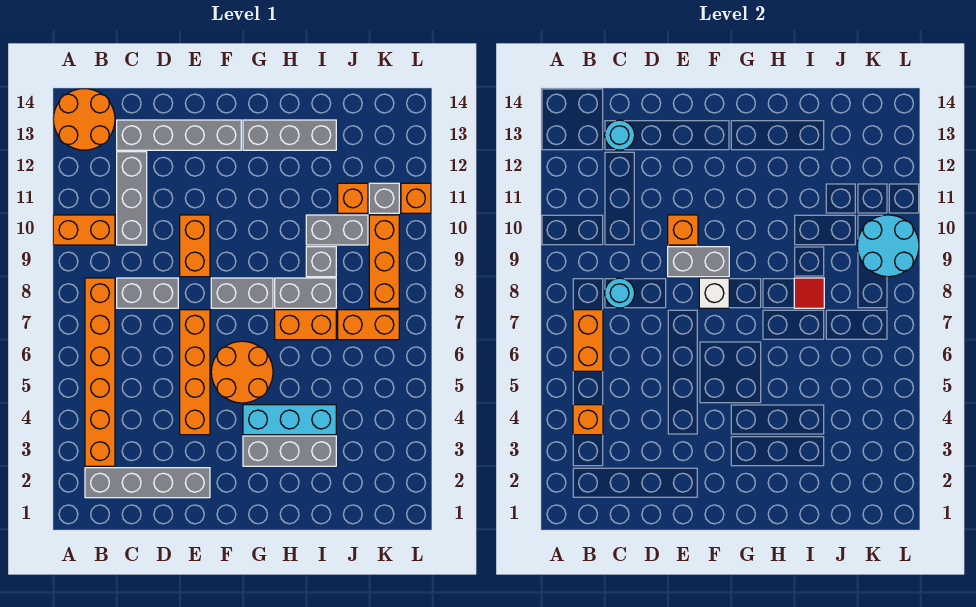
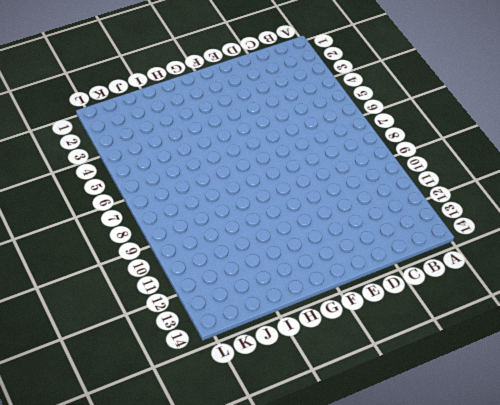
none -> orange brick A10:B10 level 1
none -> orange round brick A13:B14 level 1
none -> grey brick B2:E2 level 1
none -> orange brick B3:B8 level 1

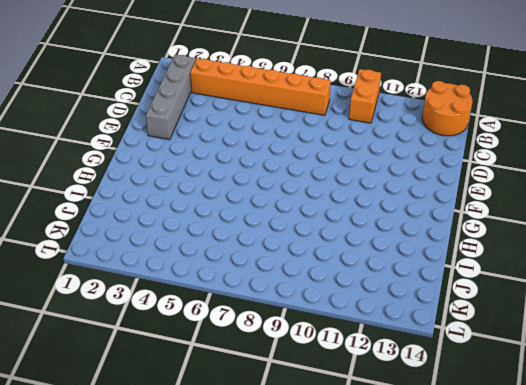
none -> grey brick C8:D8 level 1
none -> grey brick C10:C12 level 1
none -> grey brick C13:F13 level 1
none -> orange brick E4:E7 level 1

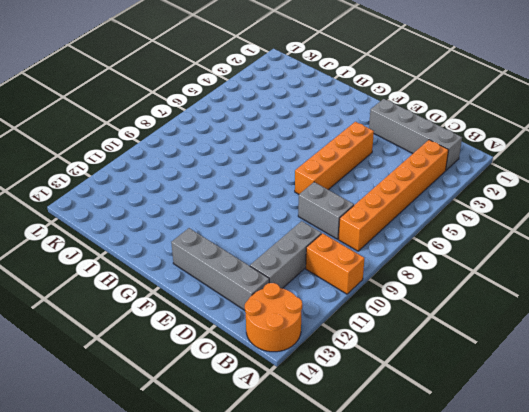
none -> orange brick E9:E10 level 1
none -> orange round brick F5:G6 level 1
none -> grey brick F8:G8 level 1
none -> grey brick G3:I3 level 1

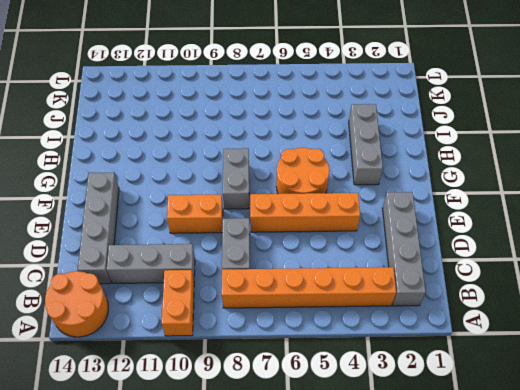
none -> cyan brick G4:I4 level 1
none -> grey brick G13:I13 level 1
none -> orange brick H7:I7 level 1
none -> grey brick H8:I8 level 1

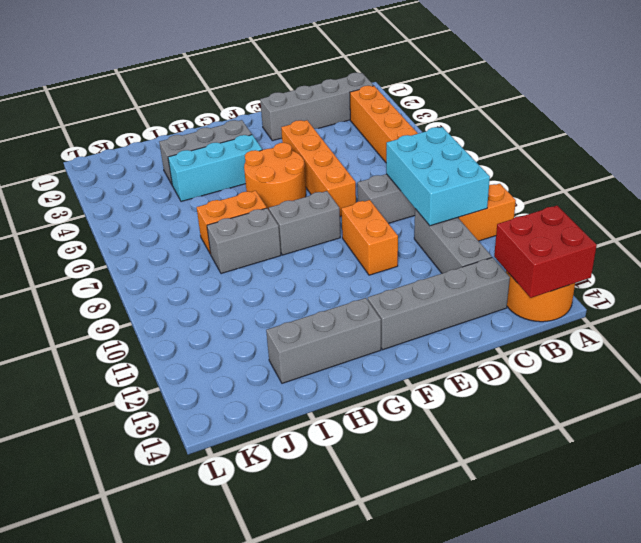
red brick A13:B14 level 2 -> none
cyan brick B8:C10 level 2 -> cyan round brick C8 level 2
none -> grey brick I9 level 1
none -> grey brick I10:J10 level 1
none -> orange brick J7:K7 level 1
none -> orange brick J11 level 1

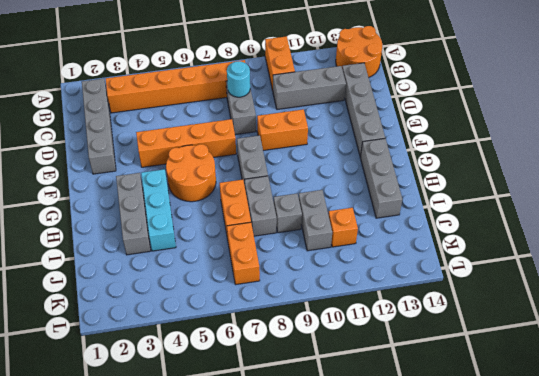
none -> orange brick K8:K10 level 1
none -> grey brick K11 level 1
none -> orange brick L11 level 1
none -> orange brick B4 level 2

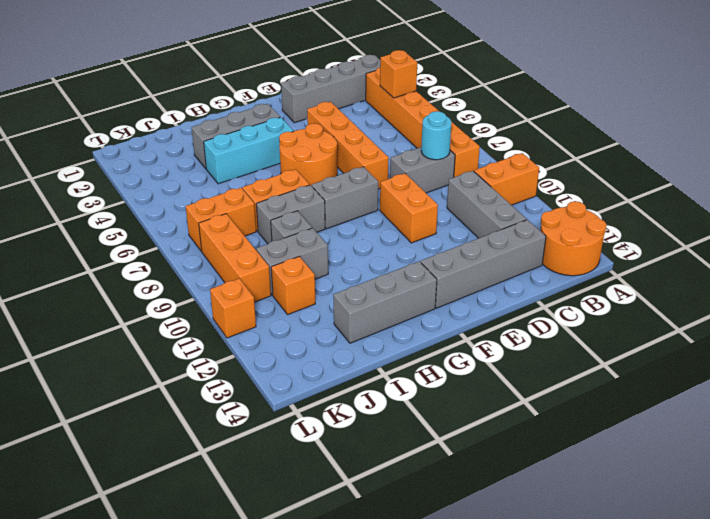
none -> grey brick K11 level 1
none -> orange brick B6:B7 level 2
none -> cyan round brick C13 level 2
none -> grey brick E9:F9 level 2

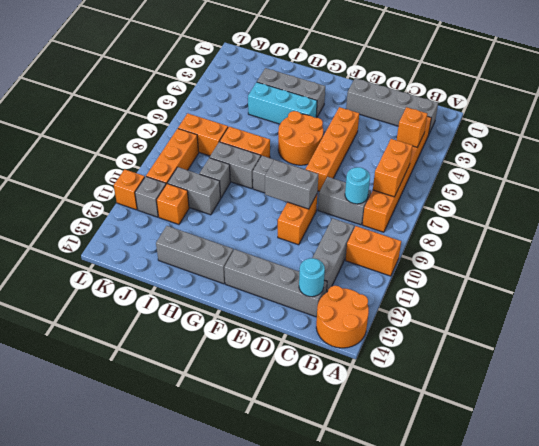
none -> orange brick E10 level 2
none -> white brick F8 level 2
none -> red tile I8 level 2
none -> cyan round brick K9:L10 level 2

